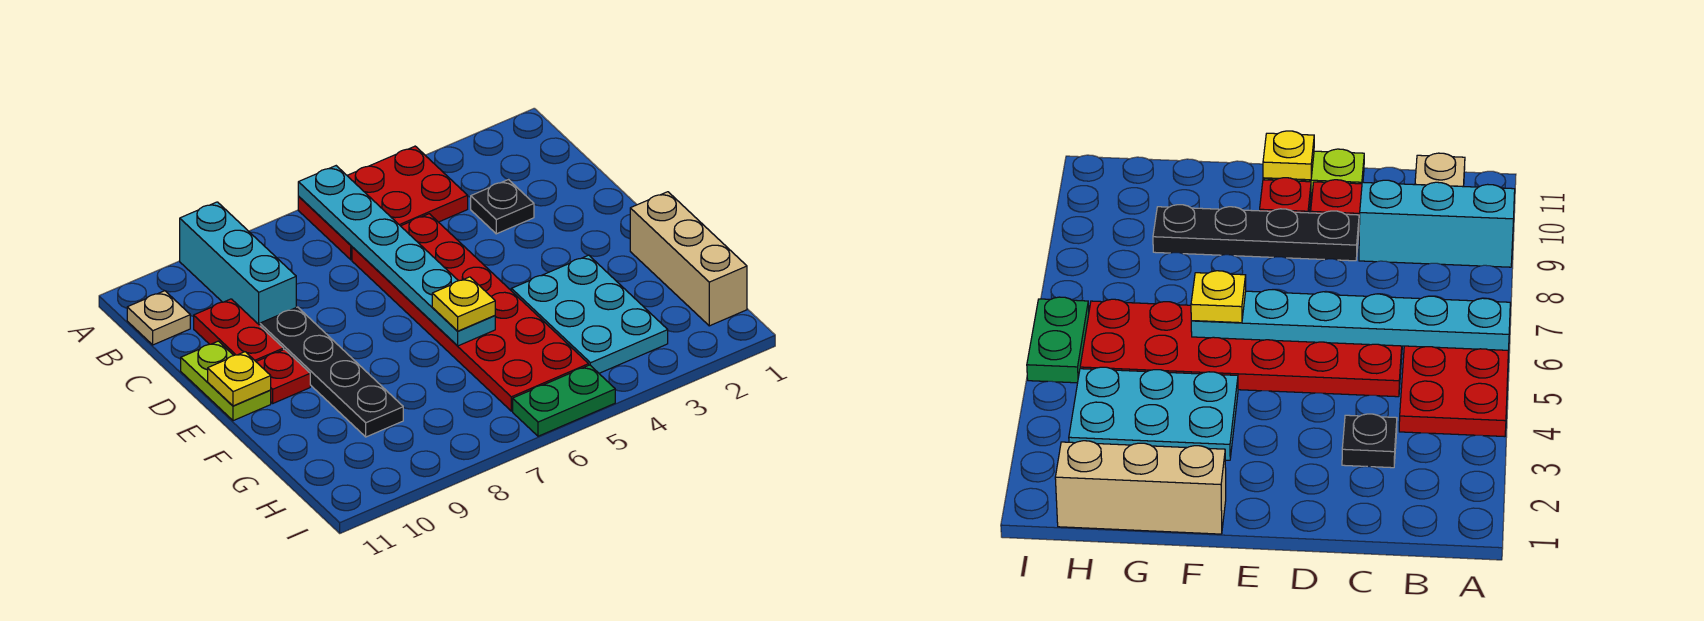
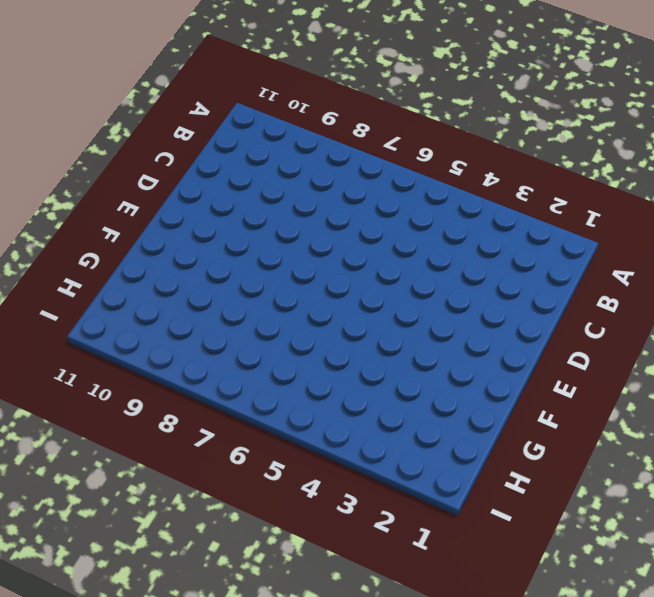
none -> red plate A4:B6 level 1
none -> cyan brick A9:C9 level 1
none -> tan plate B11 level 1

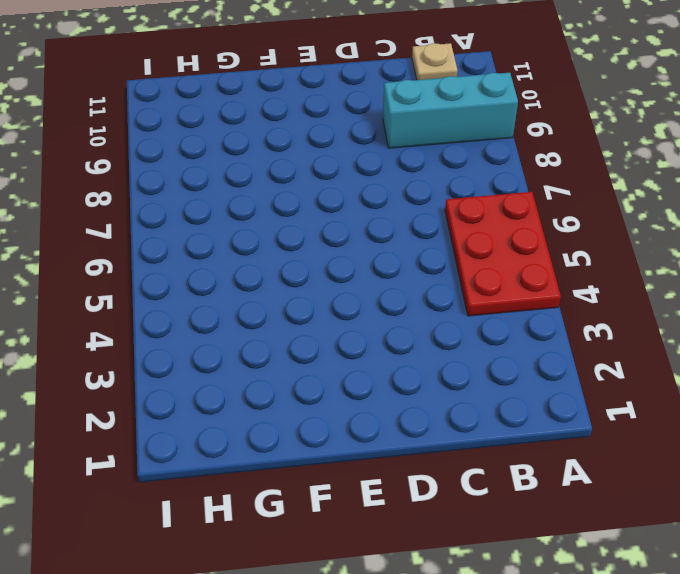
none -> black plate C3 level 1
none -> red plate C5:H6 level 1
none -> red plate C10:D10 level 1

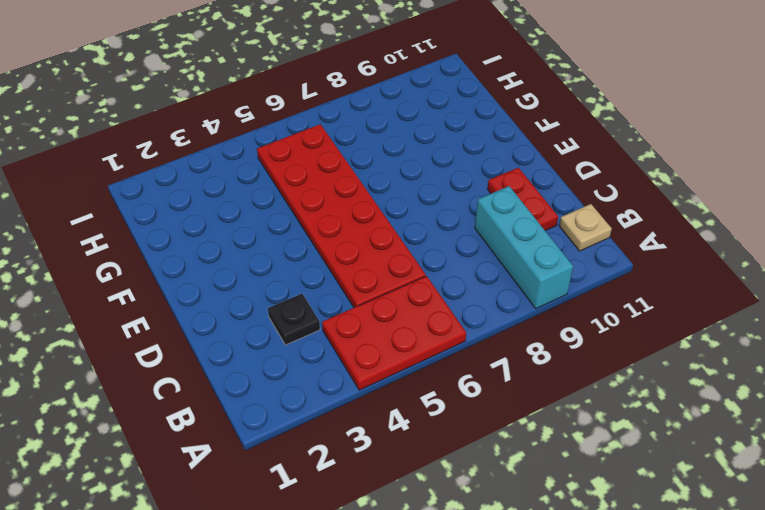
none -> black plate D9:G9 level 1
none -> lime plate D11:E11 level 1
none -> red plate E10 level 1

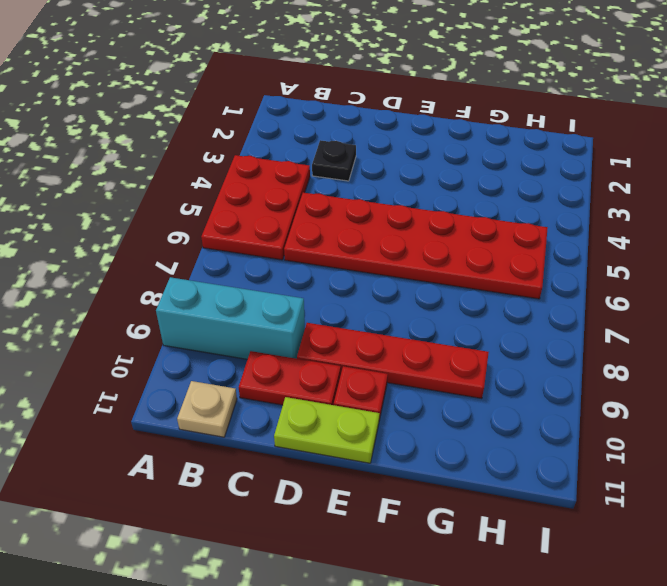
red plate D9:G9 level 1 -> black plate D9:G9 level 1
none -> tan brick F1:H1 level 1
none -> cyan plate F3:H4 level 1
none -> green plate I5:I6 level 1

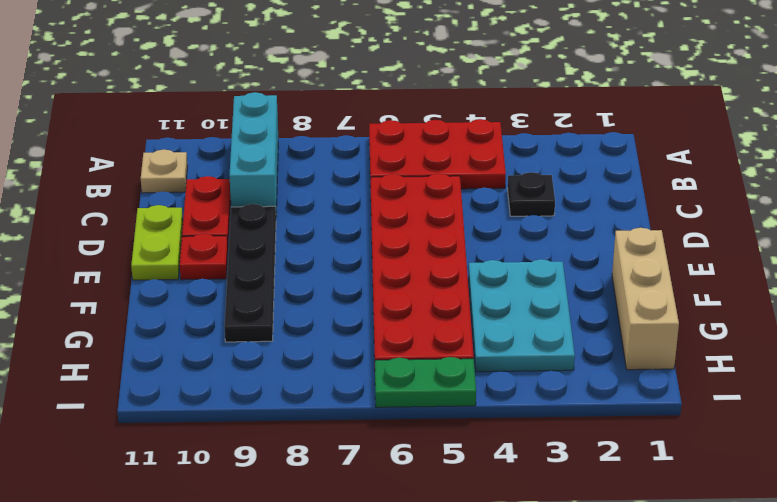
none -> cyan plate A6:F6 level 2
none -> yellow plate E11 level 2
none -> yellow plate F6 level 3

